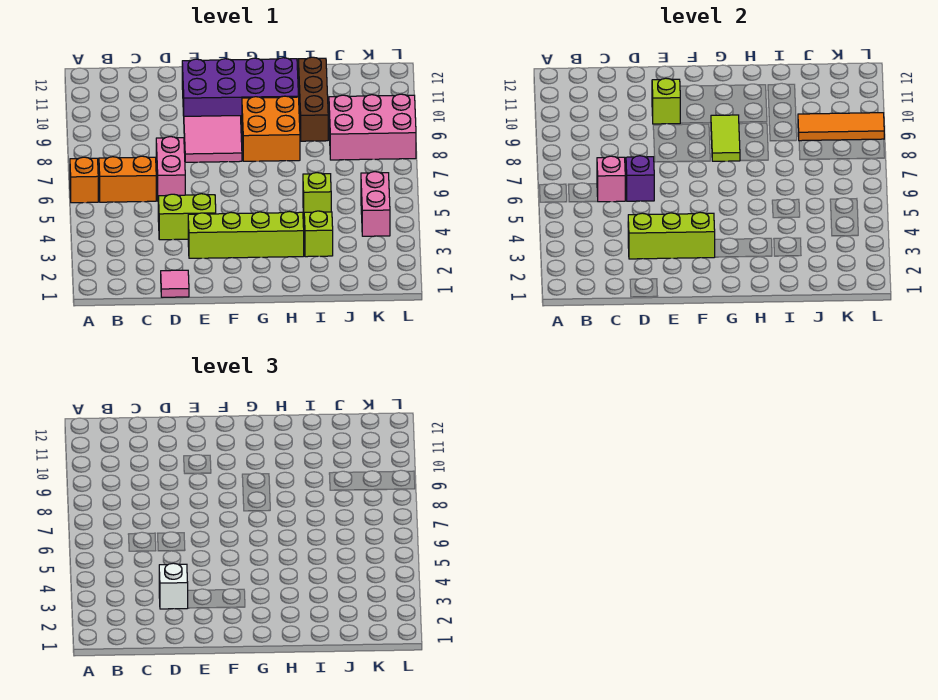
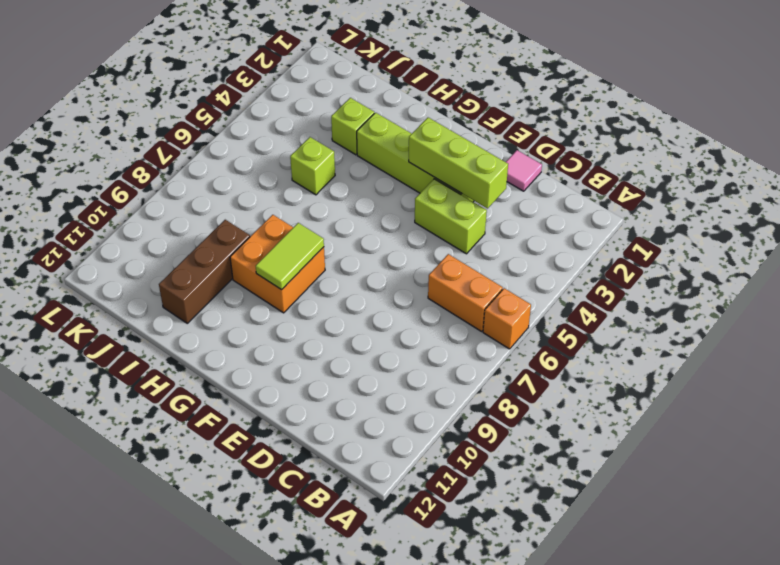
none -> pink brick D6:D7 level 1
none -> pink tile E8:F9 level 1
none -> purple brick E10:H11 level 1

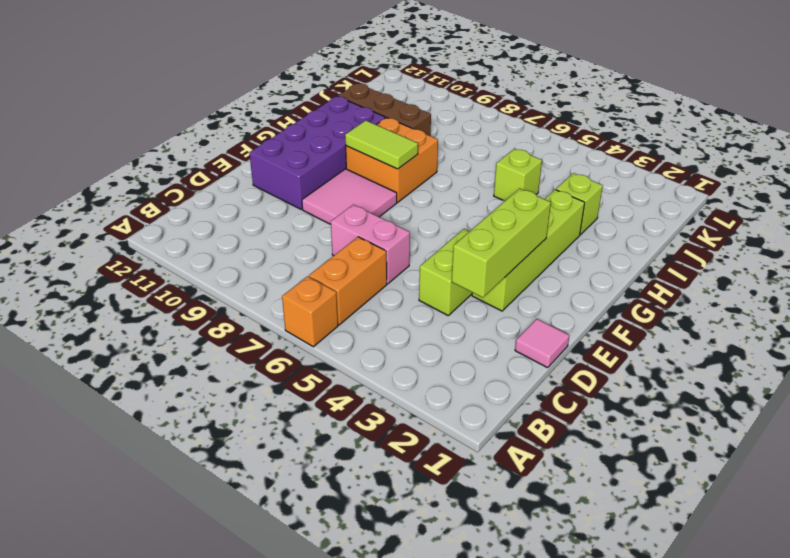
none -> pink brick J8:L9 level 1
none -> pink brick K4:K5 level 1
none -> pink brick C6 level 2

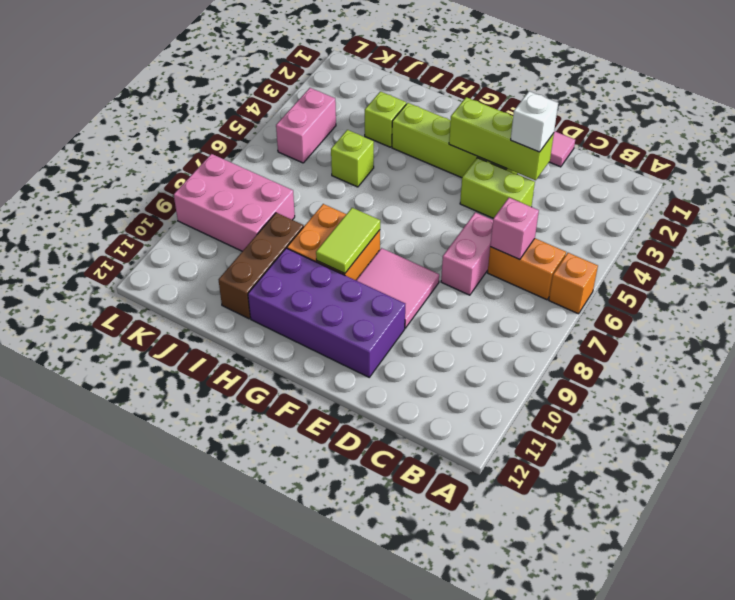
none -> purple brick D6 level 2
none -> lime brick E10 level 2
none -> orange tile J9:L9 level 2

